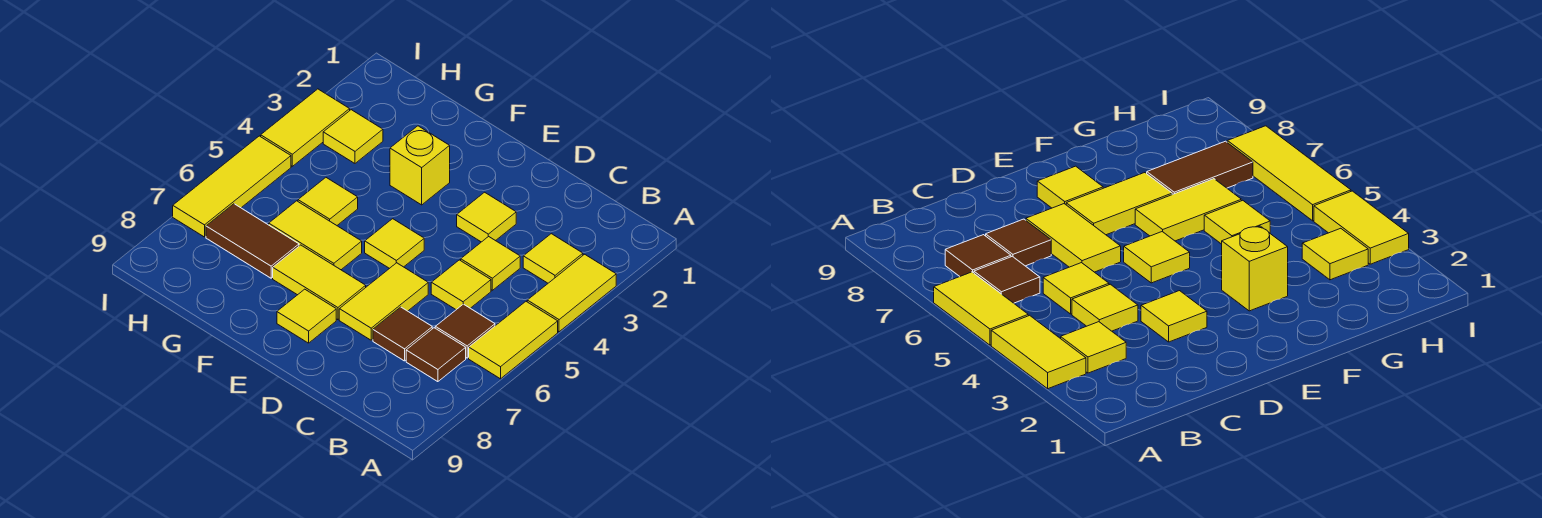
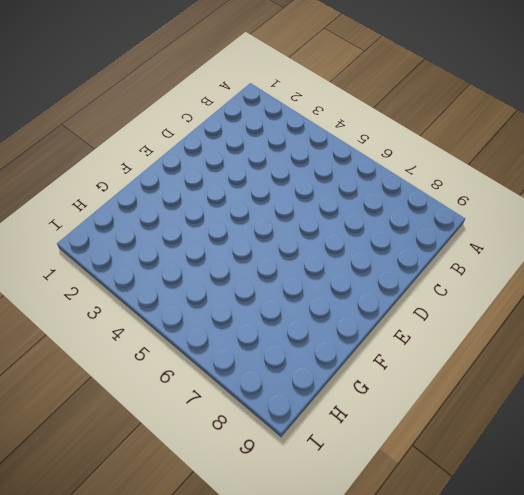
none -> yellow tile A3:A4 level 1
none -> yellow tile A5:A6 level 1
none -> yellow tile B3 level 1

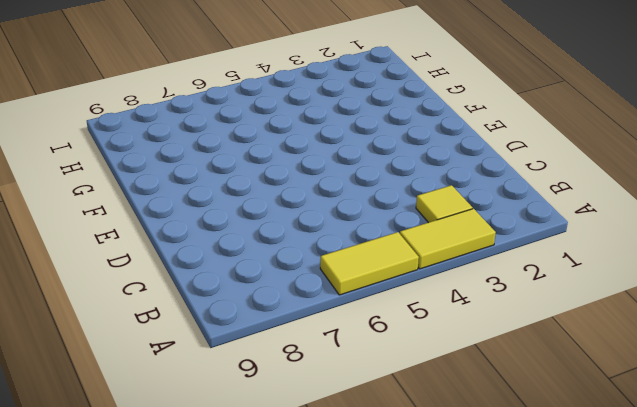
none -> brown tile B6 level 1
none -> brown tile B7 level 1
none -> yellow tile C4 level 1

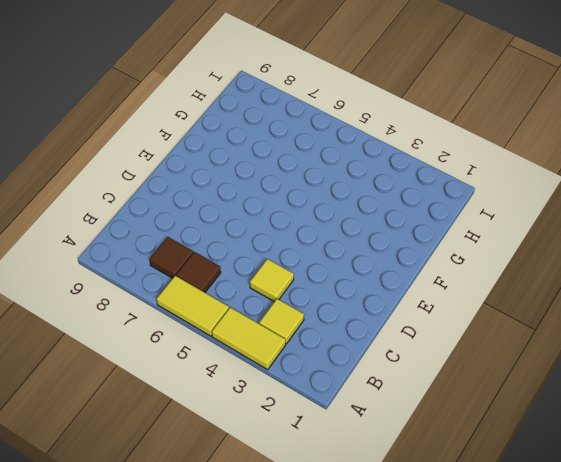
none -> yellow tile C5 level 1
none -> brown tile C7 level 1
none -> yellow tile D3 level 1

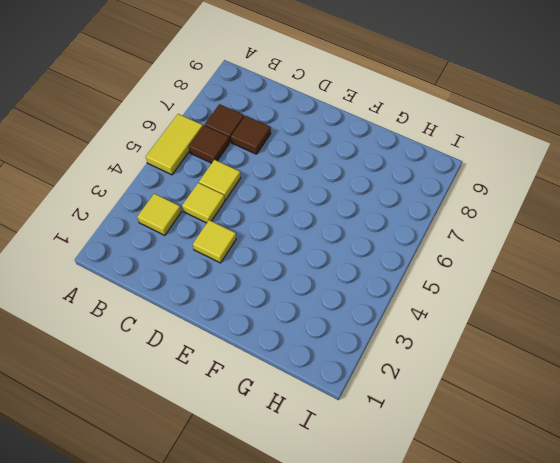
none -> yellow tile A3:A4 level 1
none -> yellow tile D6:D7 level 1
none -> yellow tile E5 level 1

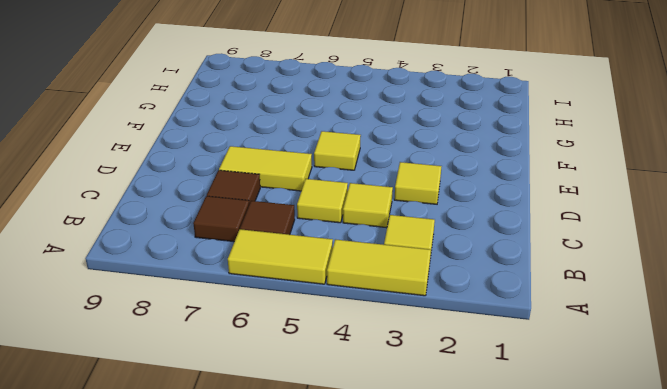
none -> yellow tile E7:F7 level 1
none -> yellow tile E8 level 1
none -> yellow brick F3 level 1

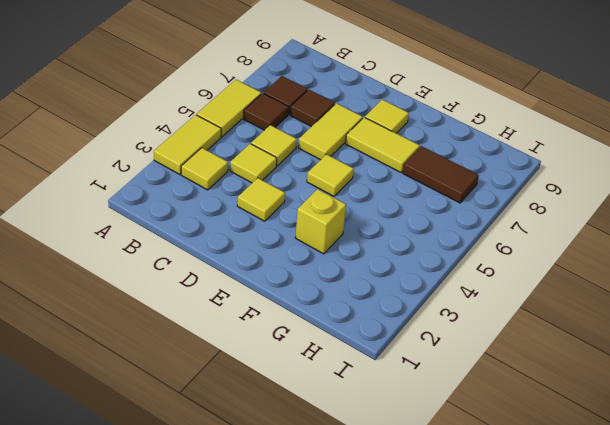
none -> yellow tile F6:G6 level 1
none -> yellow tile G5 level 1
none -> yellow tile H3 level 1

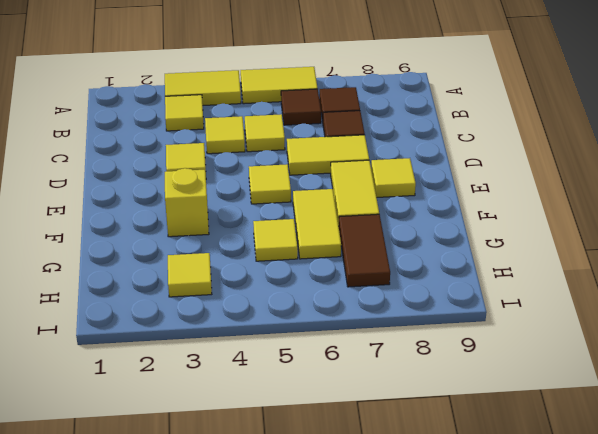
none -> yellow tile I3:I4 level 1
none -> yellow tile I5:I7 level 1

